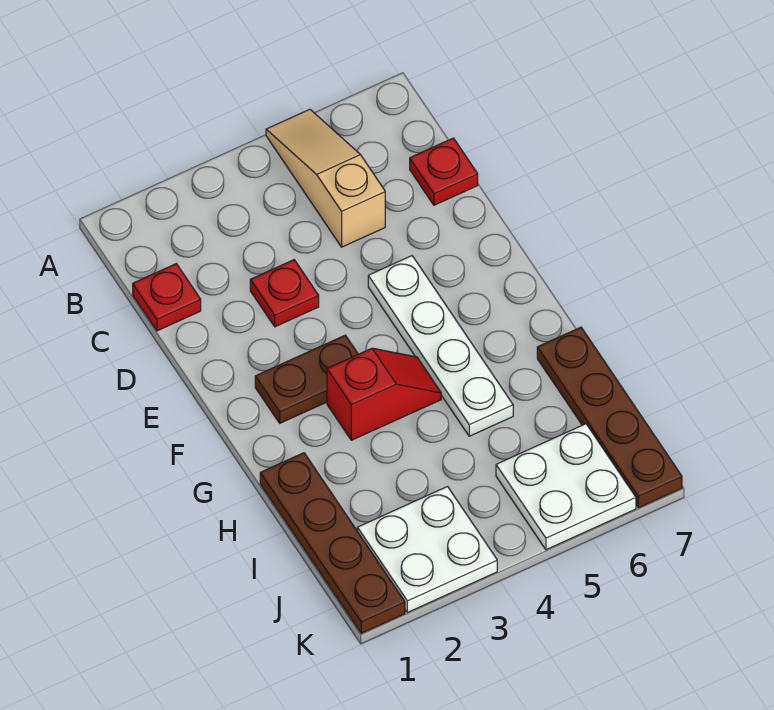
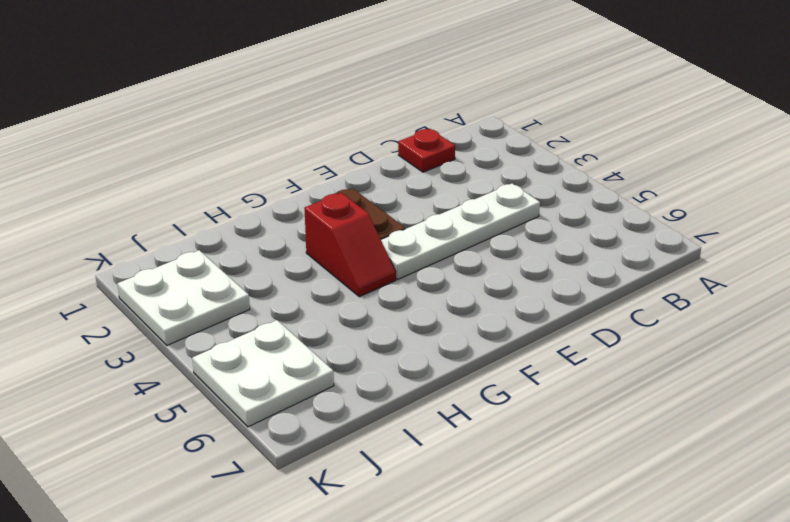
white plate C4:F4 level 1 -> white plate E5:H5 level 1
none -> tan slope A5:C5 level 1 top C
none -> red plate C7 level 1

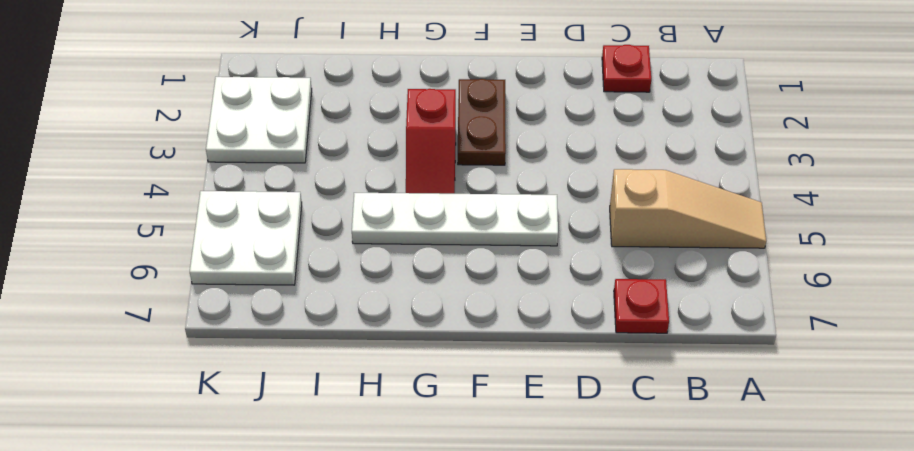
none -> red plate D3 level 1
none -> brown plate H1:K1 level 1

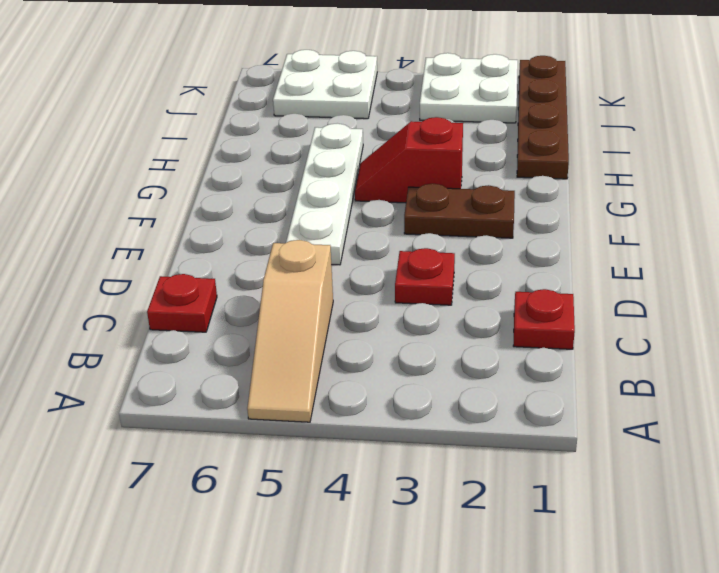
none -> brown plate H7:K7 level 1

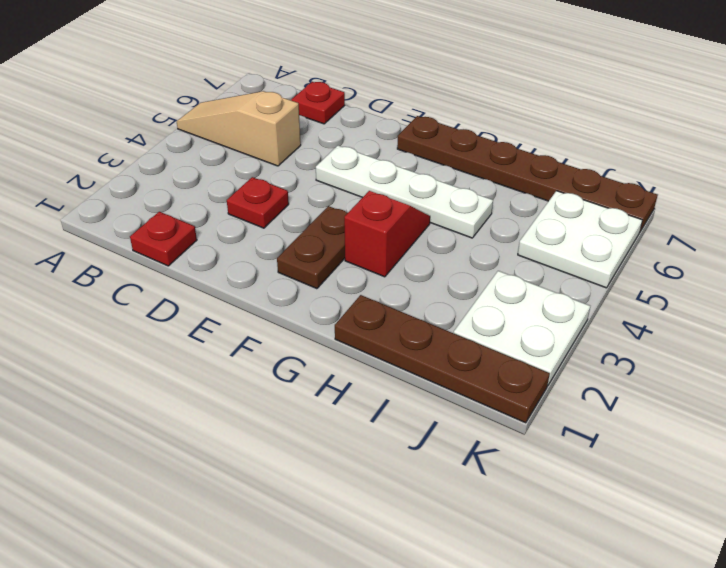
brown plate F7:K7 level 1 -> brown plate H7:K7 level 1

